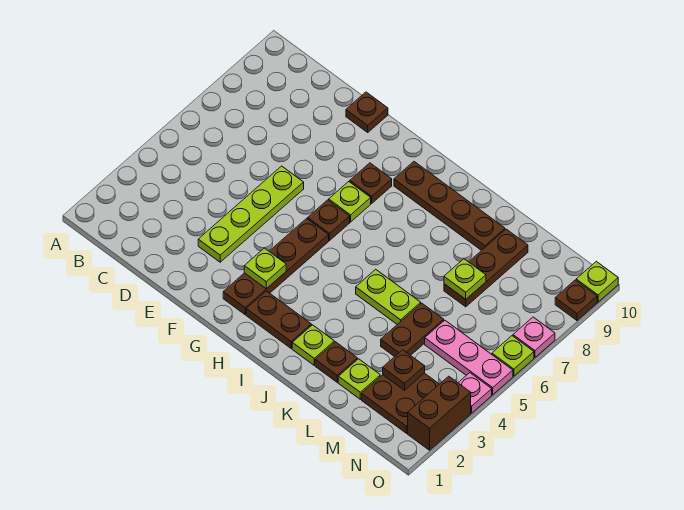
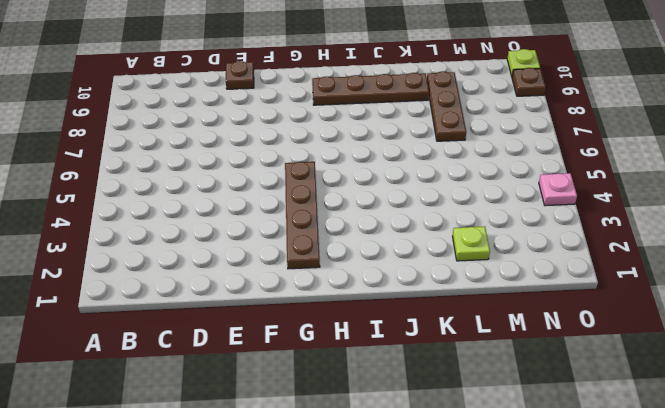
none -> lime plate E3:E6 level 1
none -> brown plate G6 level 1
none -> lime plate G7 level 1

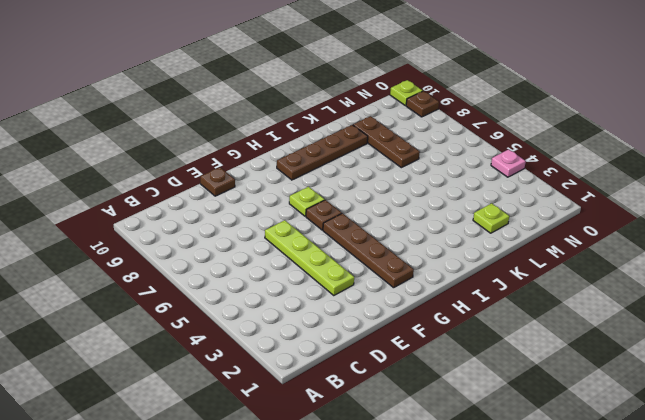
none -> brown plate G8 level 1
none -> brown plate H2:I2 level 1
none -> lime plate J2 level 1

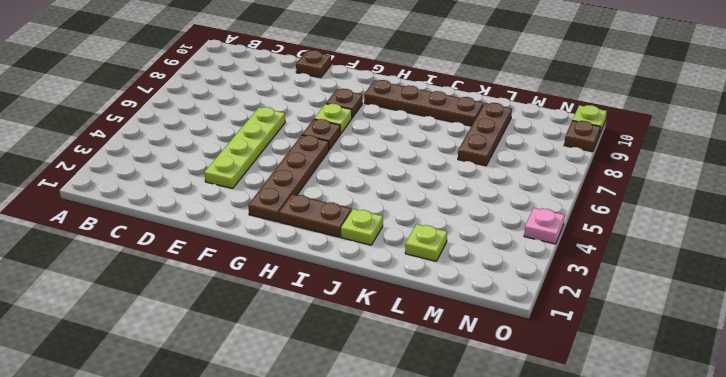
none -> lime plate J5:K5 level 1
none -> brown plate K2 level 1
none -> brown plate L4:L5 level 1

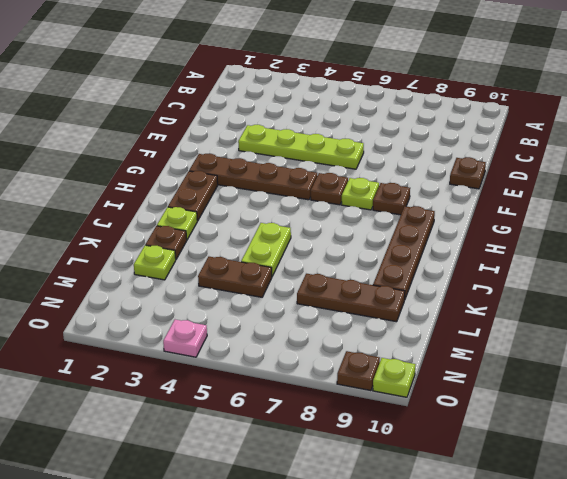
none -> brown plate M2:N3 level 1
none -> pink plate M5:O5 level 1
none -> brown brick O2:O3 level 1

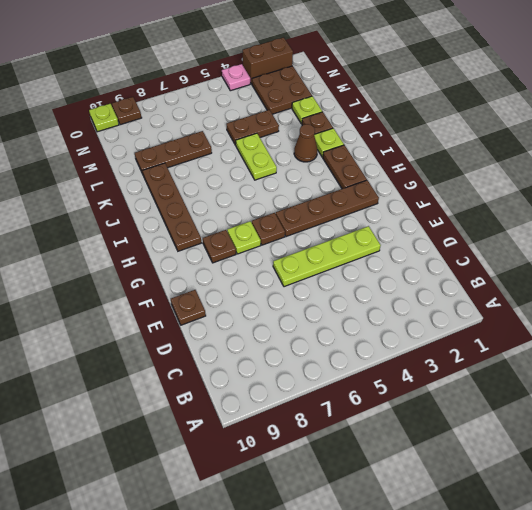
brown cone J3 level 1 -> none
none -> pink plate M5:O5 level 1
none -> lime plate O6 level 1
none -> pink plate O7 level 1

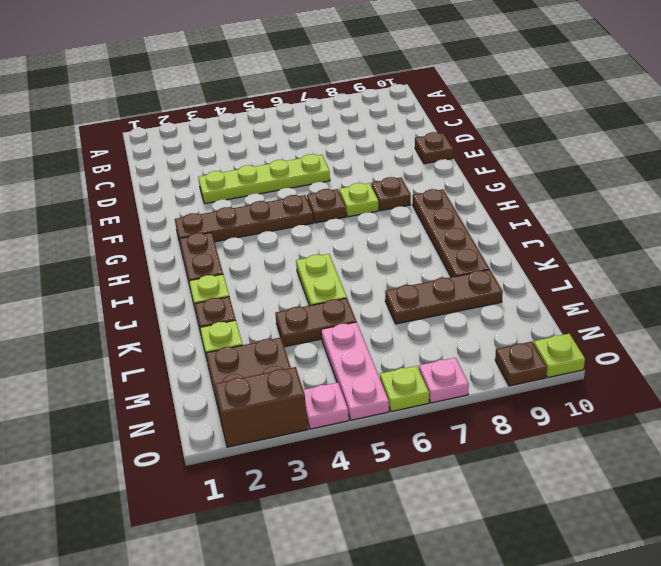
none -> lime plate G3 level 2
none -> lime plate L7 level 2
none -> brown plate M3 level 2

